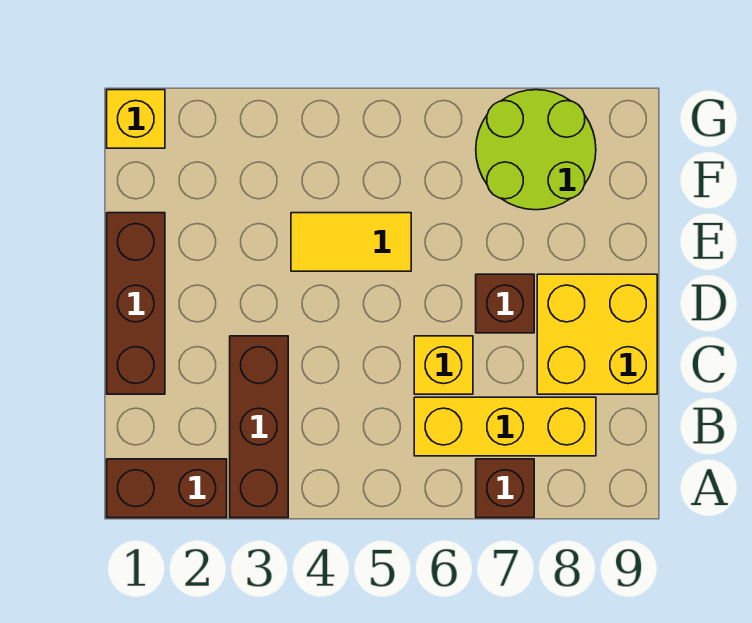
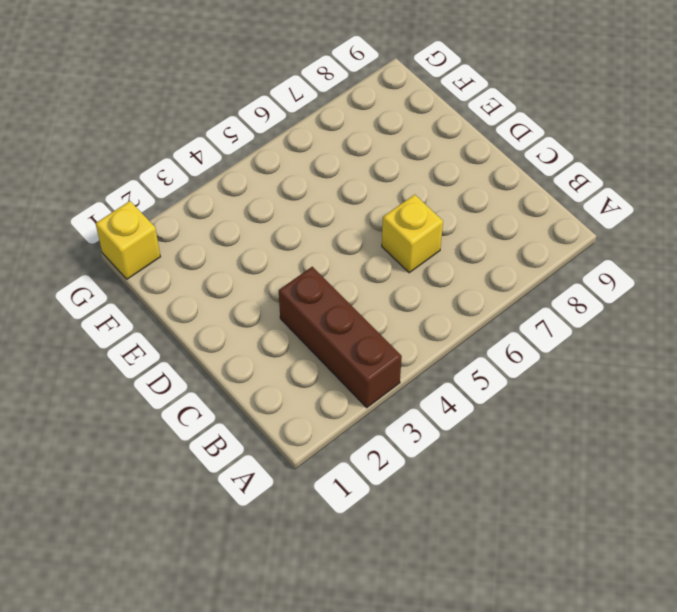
none -> brown brick A1:A2 level 1
none -> brown brick A7 level 1

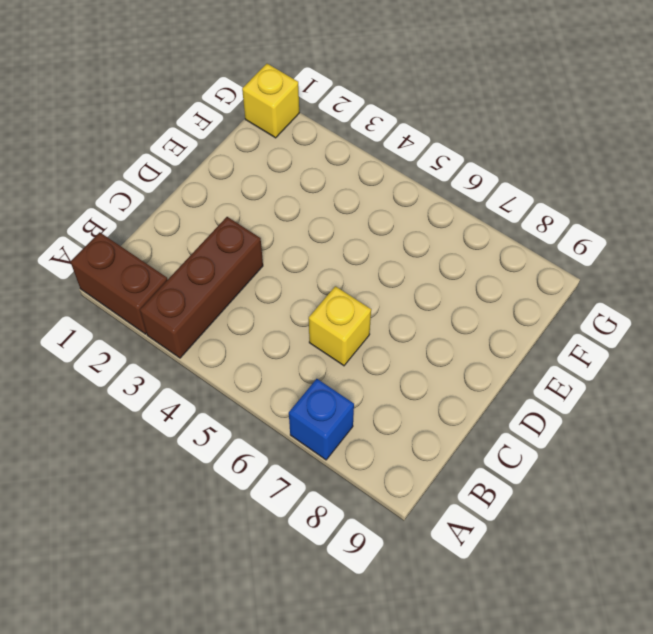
blue brick A7 level 1 -> brown brick A7 level 1
none -> yellow brick B6:B8 level 1
none -> brown brick C1:E1 level 1

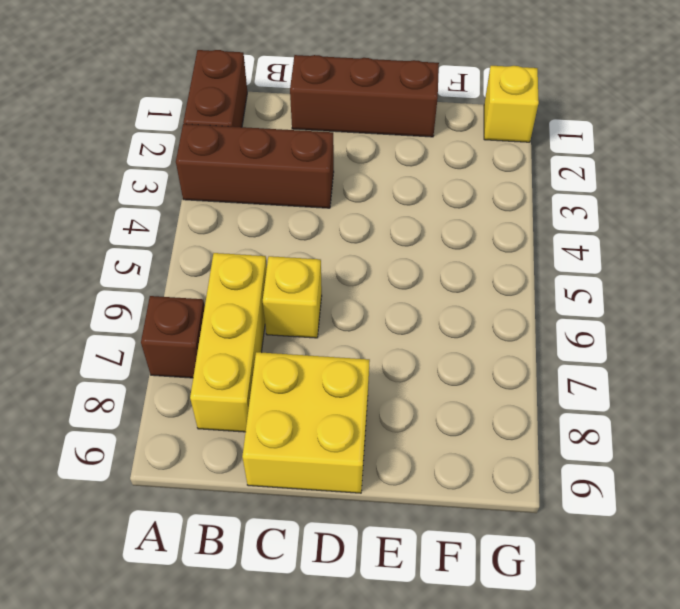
none -> brown brick D7 level 1
none -> yellow tile E4:E5 level 1

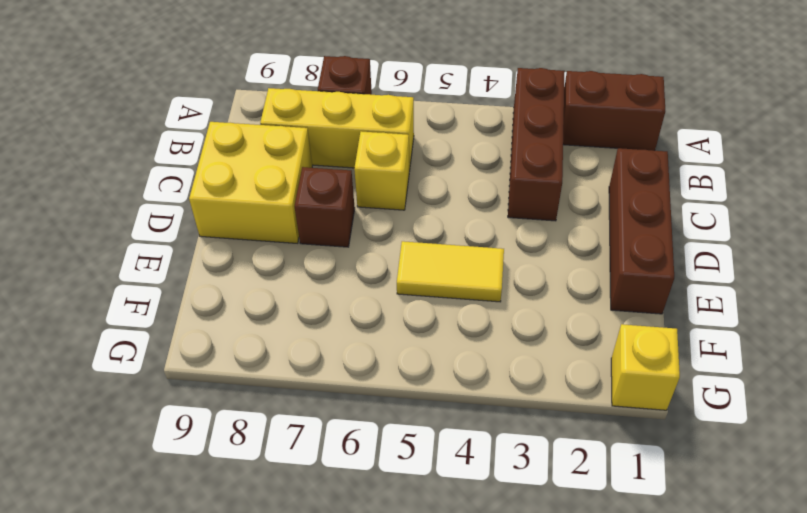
none -> lime round brick F7:G8 level 1

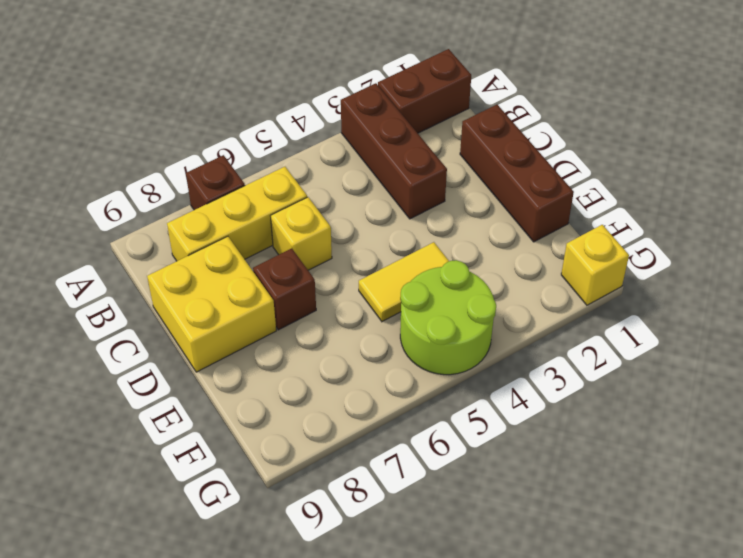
lime round brick F4:G5 level 1 -> lime round brick F7:G8 level 1

